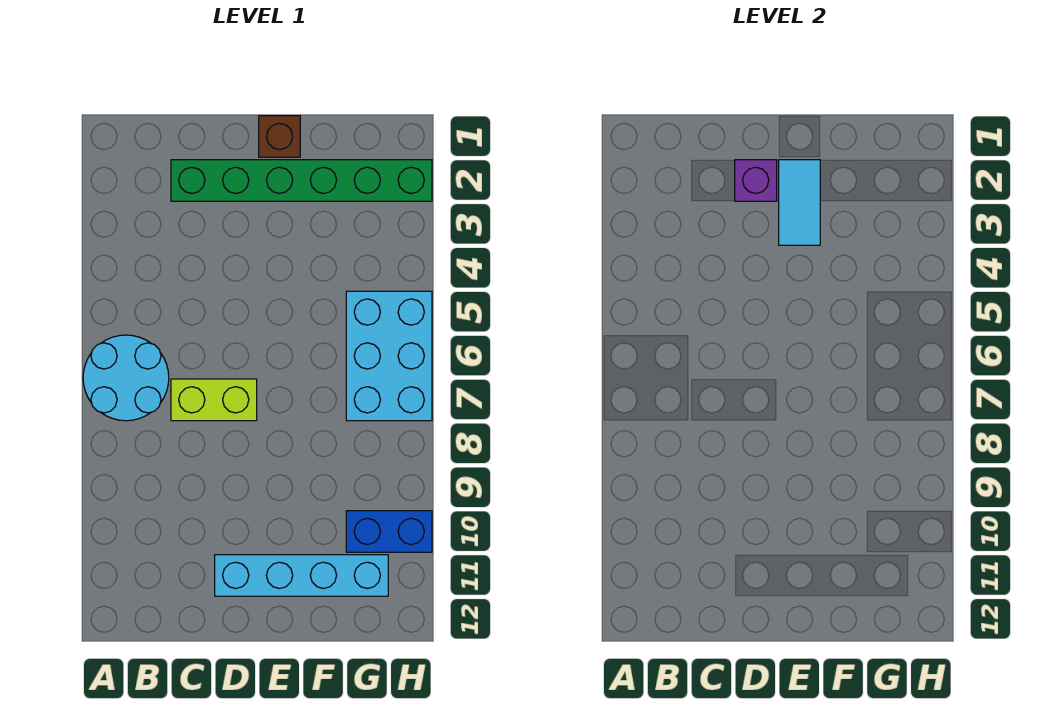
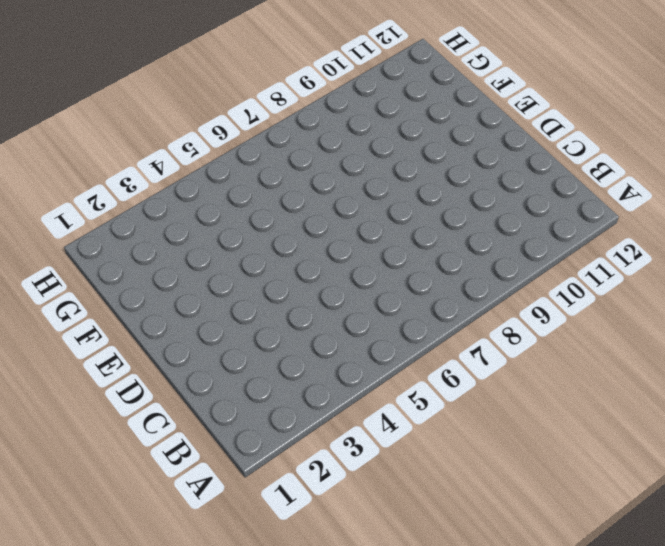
none -> cyan round brick A6:B7 level 1
none -> green brick C2:H2 level 1

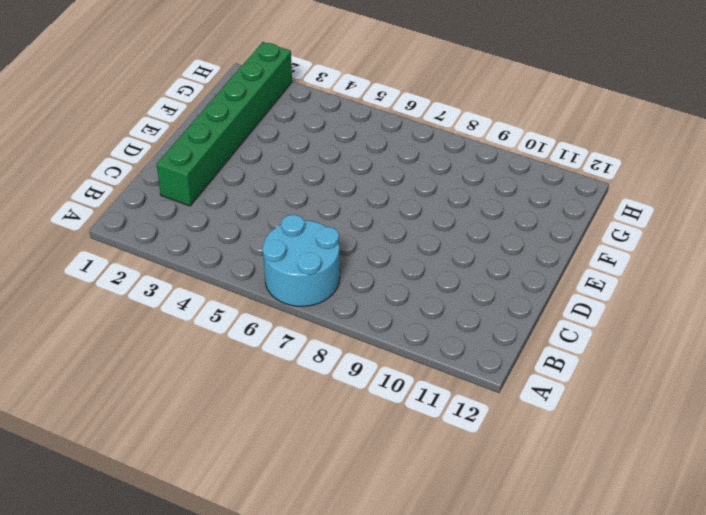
none -> lime brick C7:D7 level 1
none -> cyan brick D11:G11 level 1

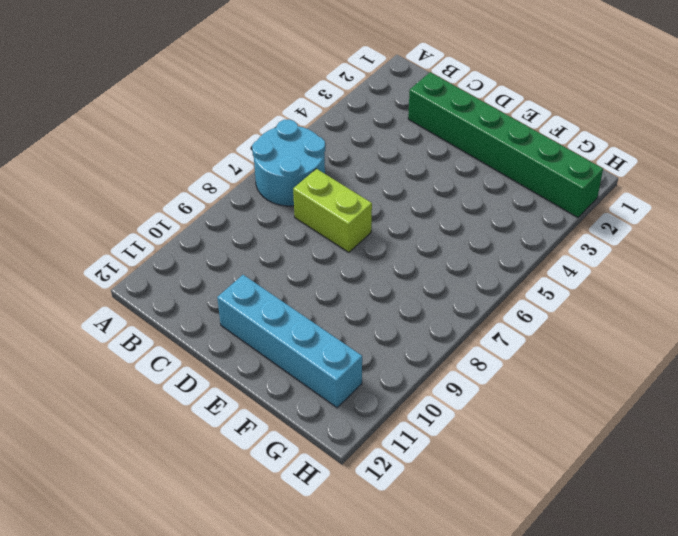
none -> brown brick E1 level 1
none -> cyan brick G5:H7 level 1

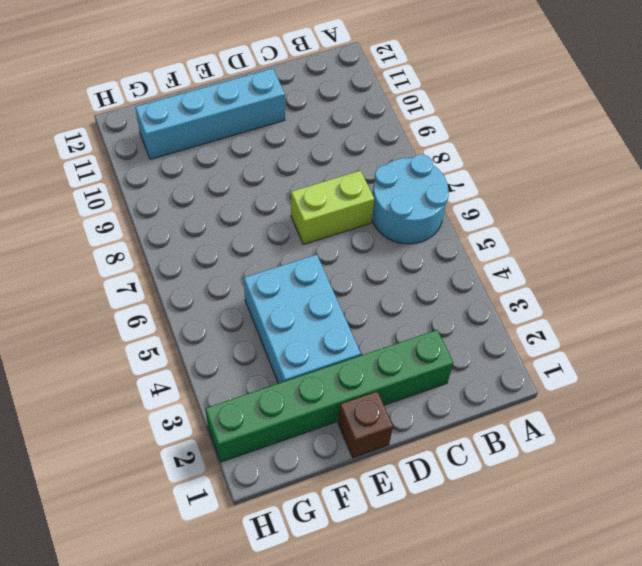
cyan brick E3:F5 level 1 -> cyan brick G5:H7 level 1
none -> blue brick G10:H10 level 1
none -> purple brick D2 level 2

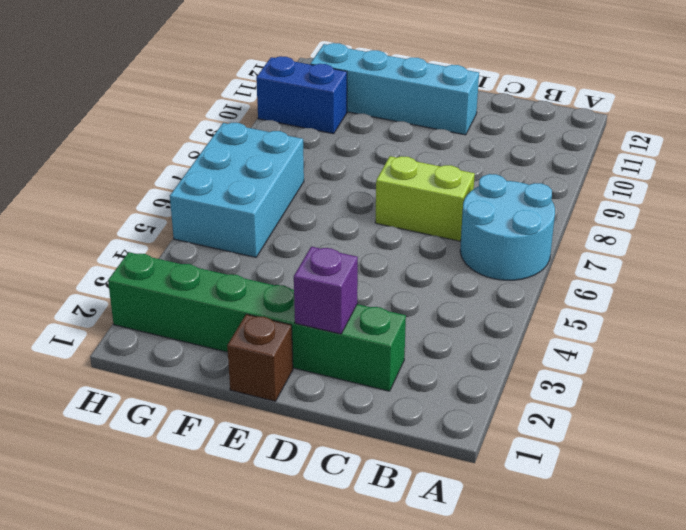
none -> cyan tile E2:E3 level 2

